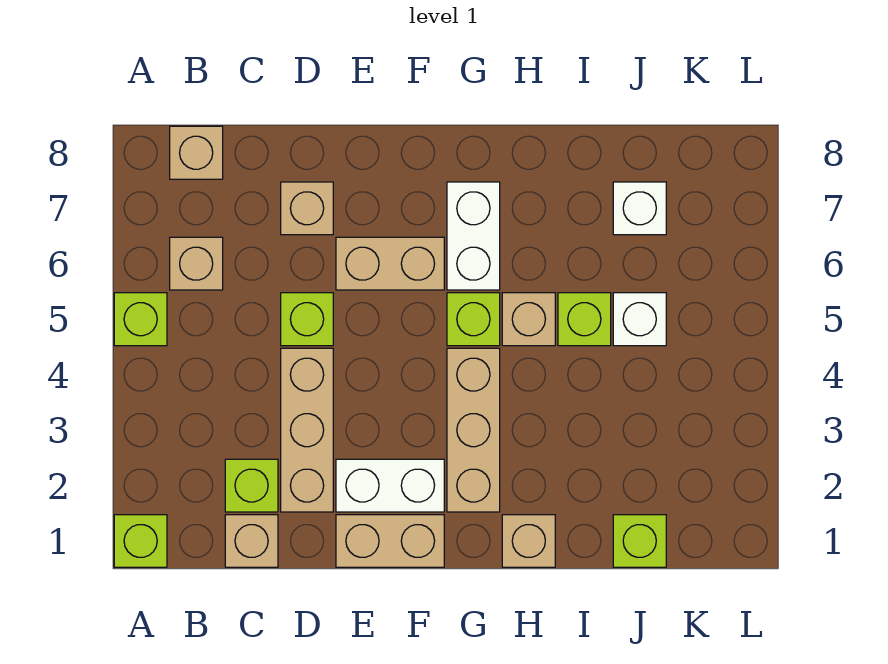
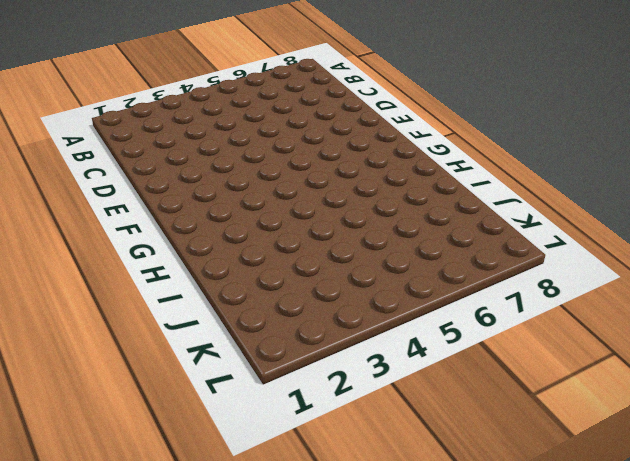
none -> lime brick A1 level 1
none -> lime brick A5 level 1
none -> tan brick B6 level 1

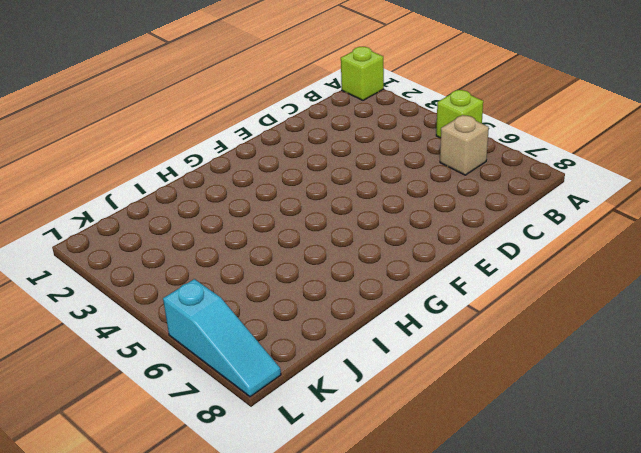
cyan slope L6:L8 level 1 top 6 -> none
none -> tan brick B8 level 1
none -> tan brick C1 level 1
none -> lime brick C2 level 1

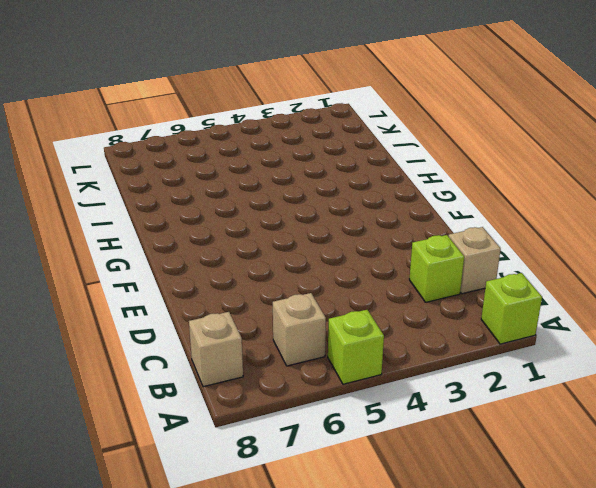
none -> tan brick D2:D4 level 1
none -> lime brick D5 level 1
none -> tan brick D7 level 1

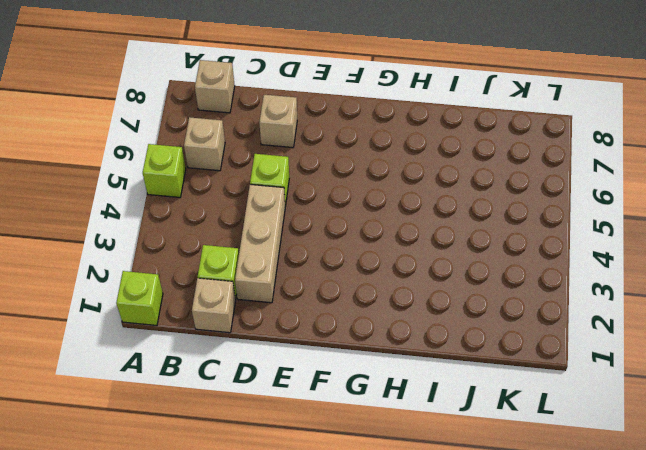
none -> tan brick E1:F1 level 1
none -> white brick E2:F2 level 1
none -> tan brick E6:F6 level 1

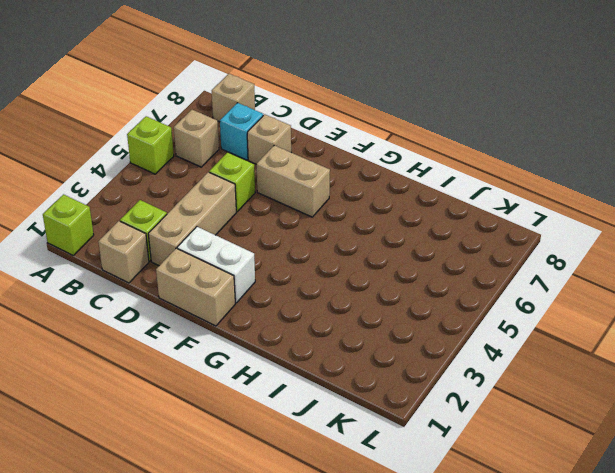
cyan brick C7 level 1 -> none
none -> tan brick G2:G4 level 1
none -> lime brick G5 level 1
none -> white brick G6:G7 level 1

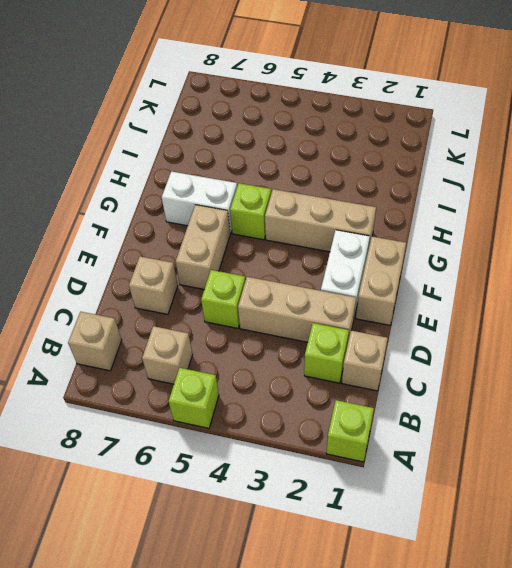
none -> tan brick H1 level 1
none -> tan brick H5 level 1
none -> lime brick I5 level 1

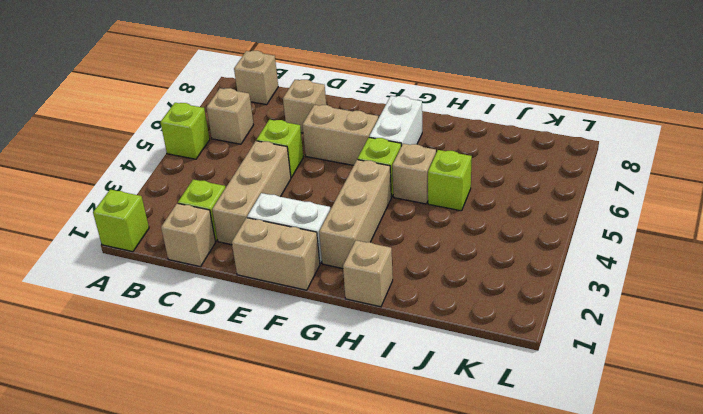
none -> lime brick J1 level 1
none -> white brick J5 level 1
none -> white brick J7 level 1

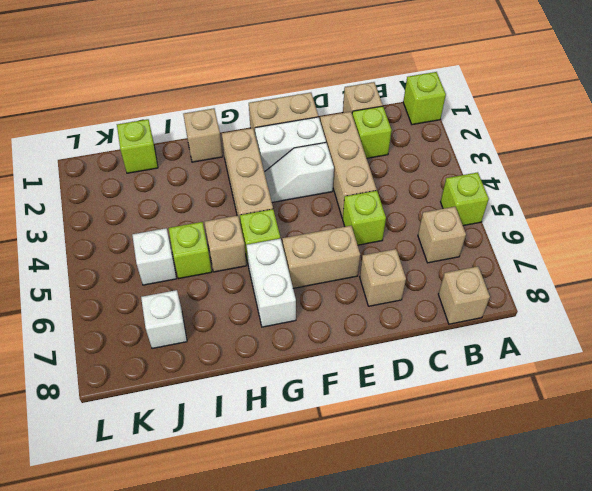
white slope E3:F3 level 1 top E -> none

